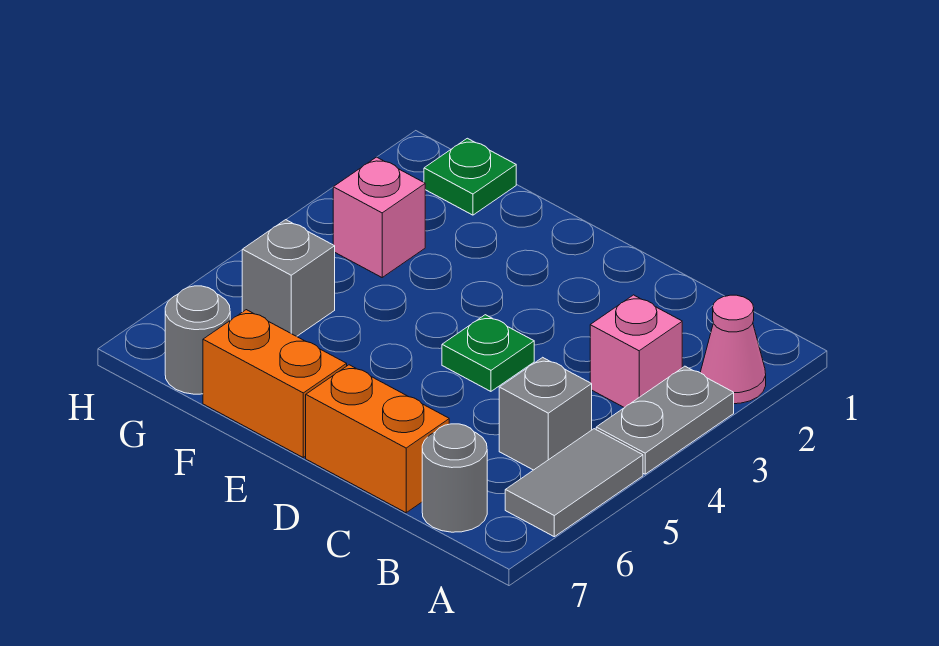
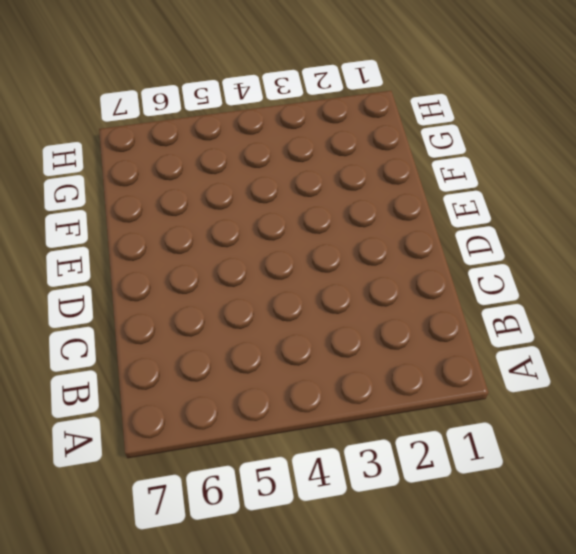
none -> pink cone A2 level 1
none -> grey plate A3:A4 level 1
none -> grey tile A5:A6 level 1

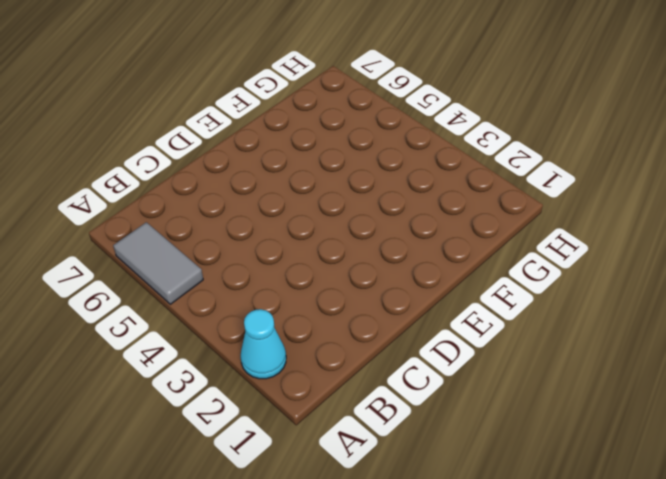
cyan cone A2 level 1 -> pink cone A2 level 1
none -> grey plate A3:A4 level 1
none -> pink brick B3 level 1
none -> grey brick B5 level 1

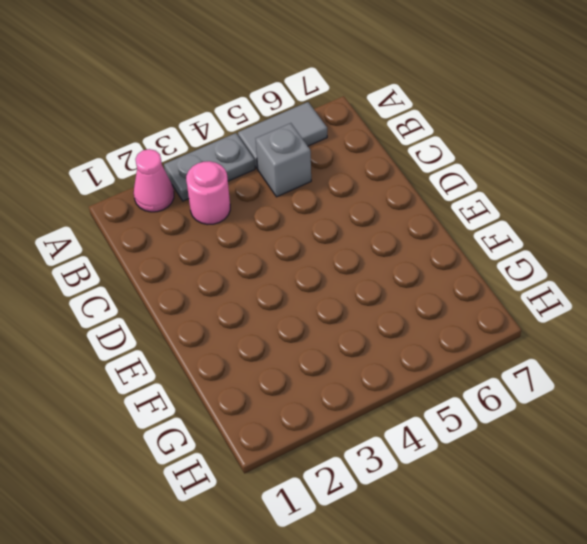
pink round brick B3 level 1 -> pink brick B3 level 1
none -> grey round brick B7 level 1
none -> orange brick C7:D7 level 1
none -> green plate D4 level 1

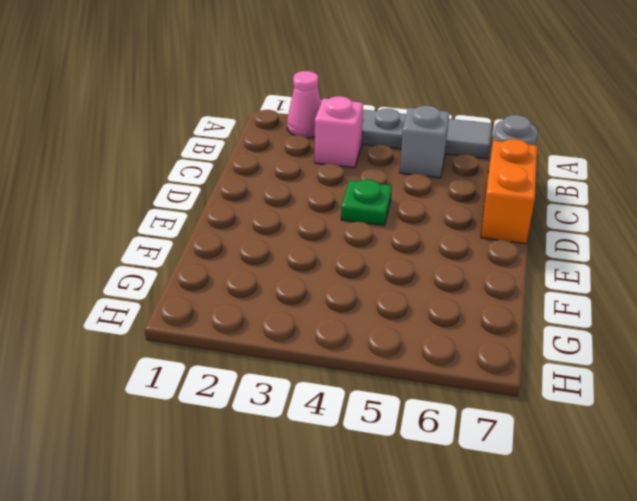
none -> orange brick E7:F7 level 1
none -> green plate G1 level 1
none -> pink brick G3 level 1

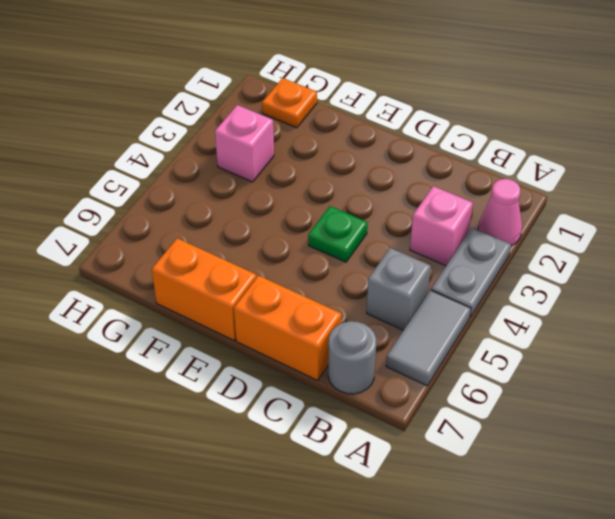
orange plate G1 level 1 -> green plate G1 level 1
none -> grey brick G5 level 1
none -> grey round brick G7 level 1

